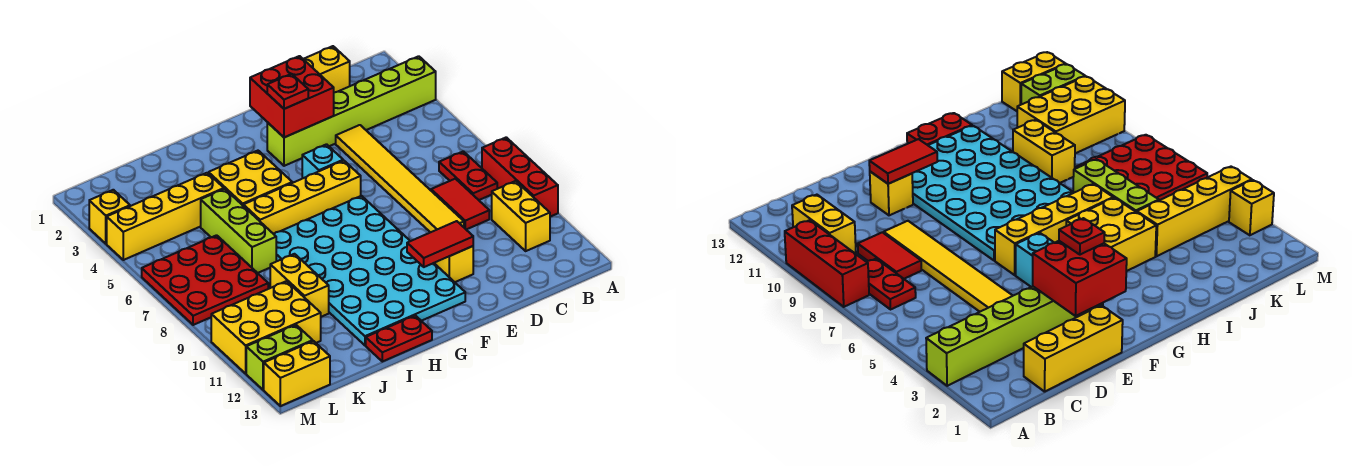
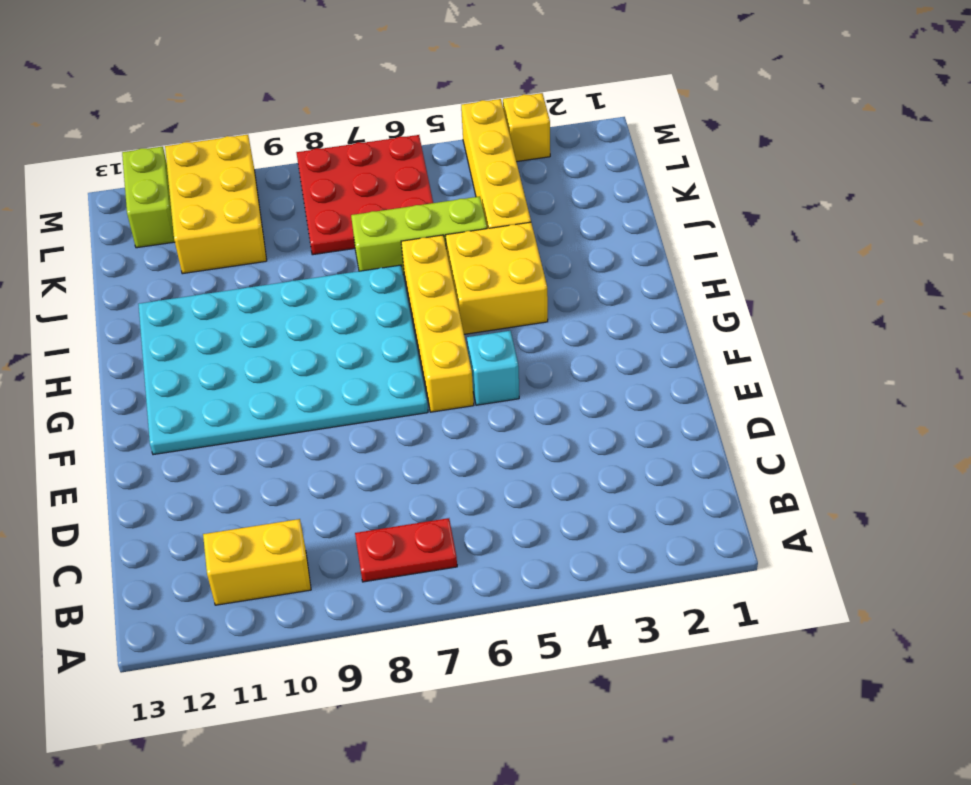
none -> lime brick A3:F3 level 1
none -> red brick A8:A10 level 1
none -> yellow brick C1:E1 level 1

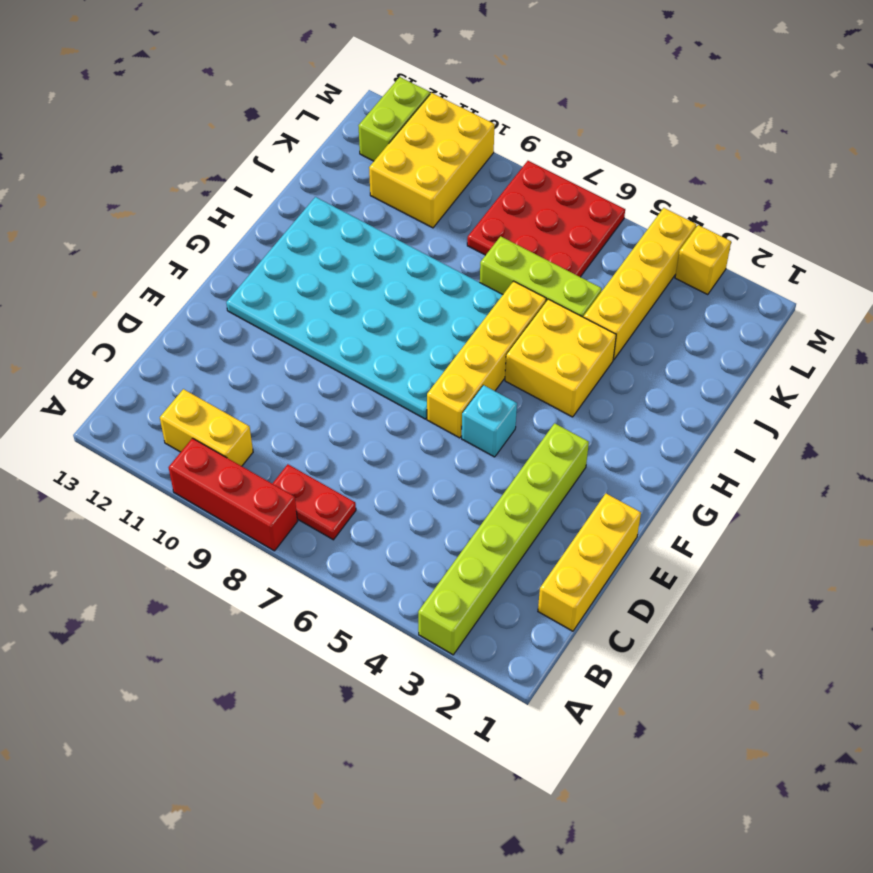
none -> red tile C8:C9 level 1
none -> yellow tile D4:D9 level 1
none -> yellow brick E11 level 1

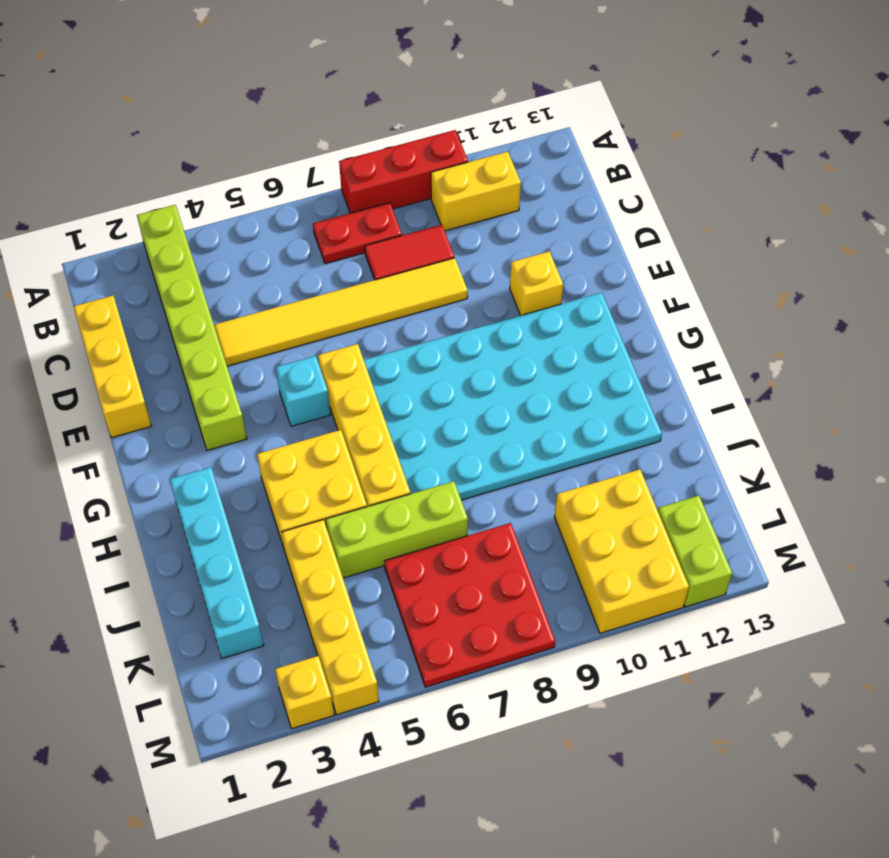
cyan brick H2:K2 level 1 -> none
none -> red plate H13:I13 level 1
none -> yellow brick J9:J10 level 1
none -> yellow brick L13:M13 level 1

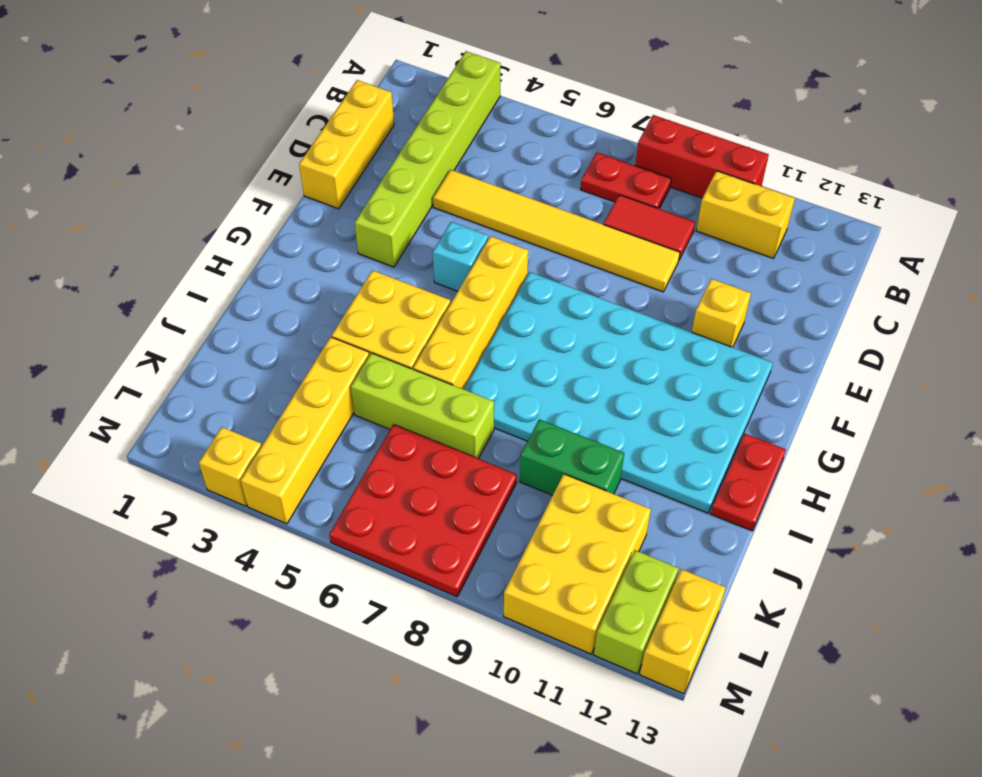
green brick J9:J10 level 1 -> yellow brick J9:J10 level 1
none -> red brick E2:F3 level 2
none -> red tile E11:F11 level 2
none -> red plate F3 level 3

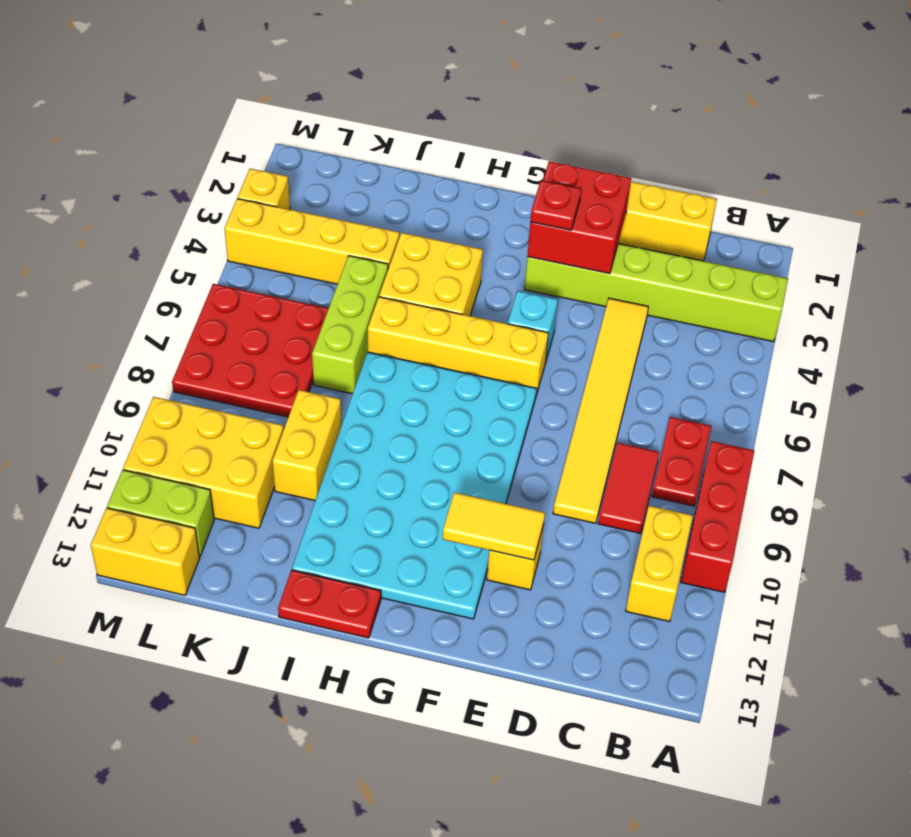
yellow tile E11:F11 level 2 -> red tile E11:F11 level 2

